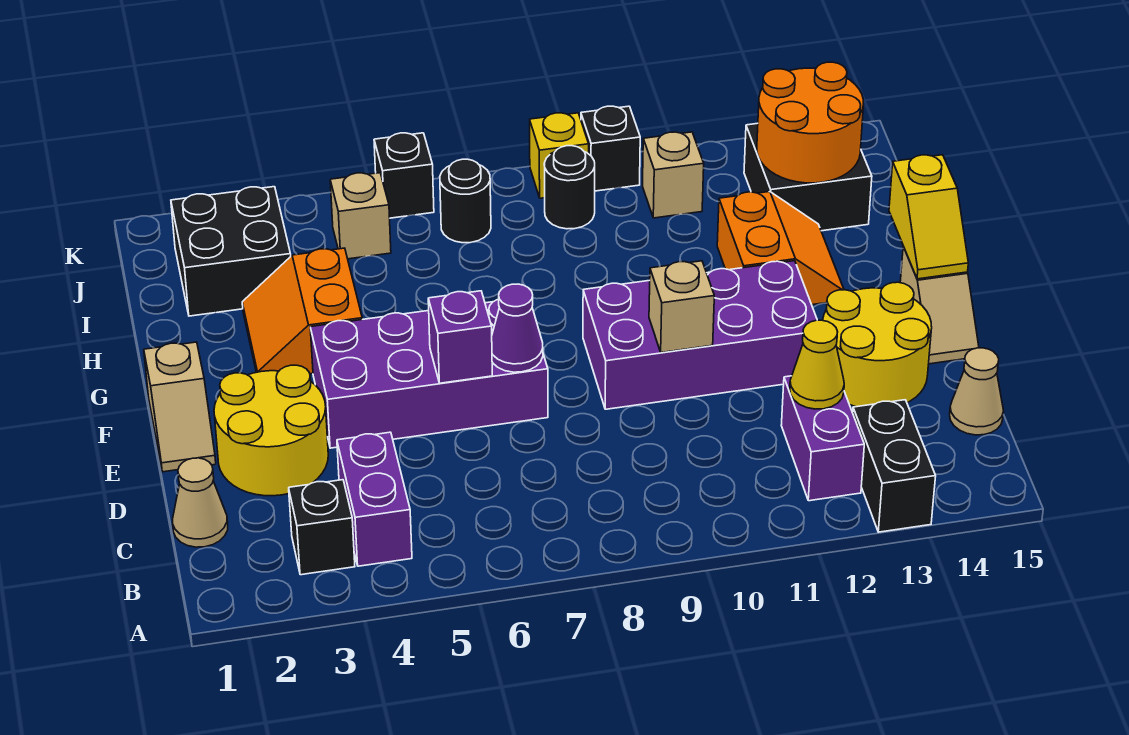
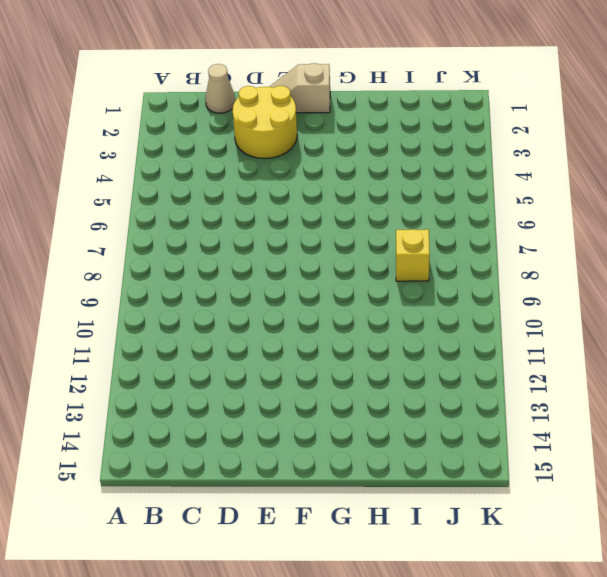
yellow brick I8 level 1 -> yellow brick K9 level 1
none -> black brick A13:B13 level 1
none -> black brick B3 level 1
none -> purple brick B4:C4 level 1

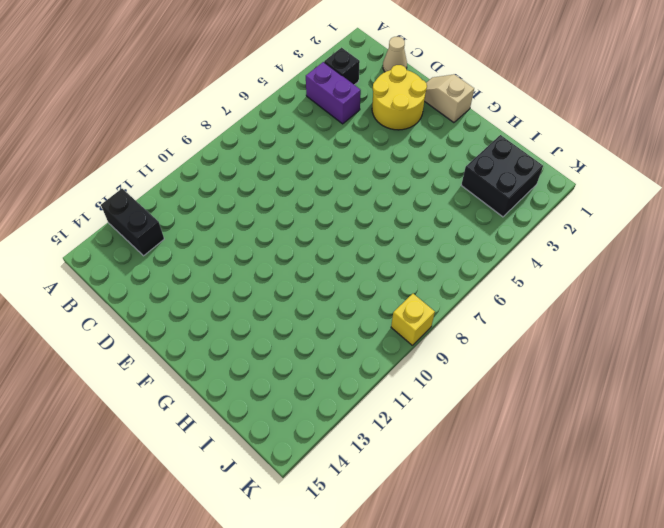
none -> purple brick B12:C12 level 1
none -> tan cone C15 level 1
none -> yellow round brick D13:E14 level 1

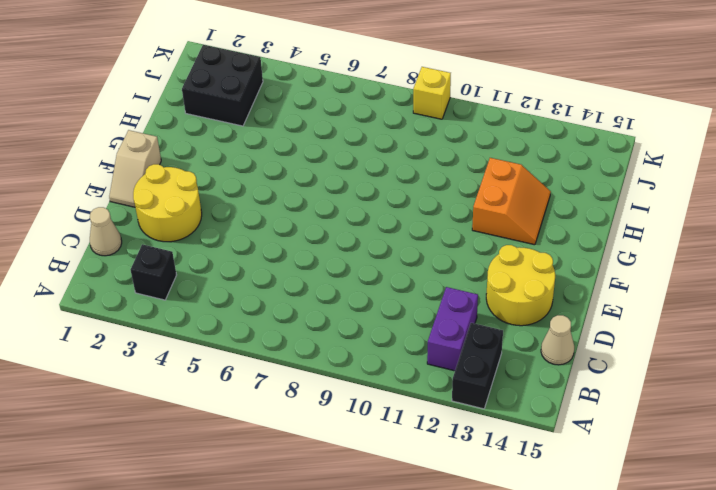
none -> purple brick B4:C4 level 1
none -> purple brick E4:F7 level 1
none -> purple brick E9:F12 level 1

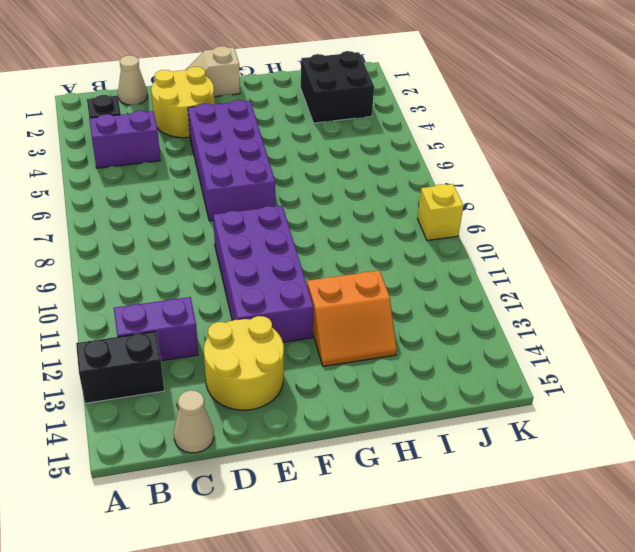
none -> tan slope E15:F15 level 1 top F
none -> orange slope G3:H4 level 1 top 4
none -> black brick I13:J14 level 1

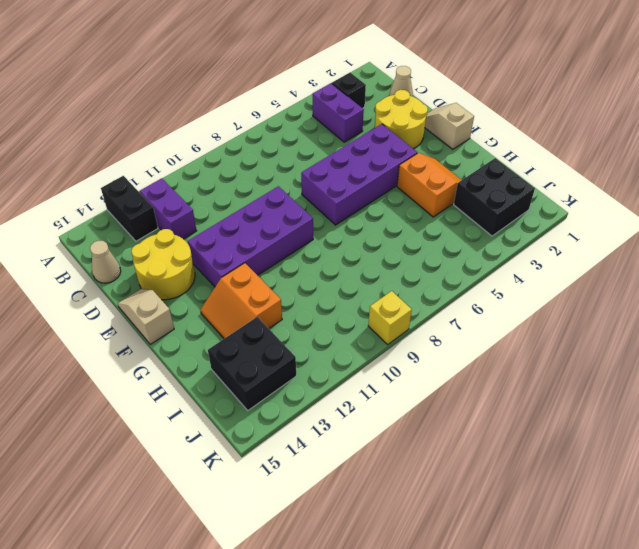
none -> tan brick J5 level 1
none -> black round brick J7 level 1
none -> black round brick J9 level 1

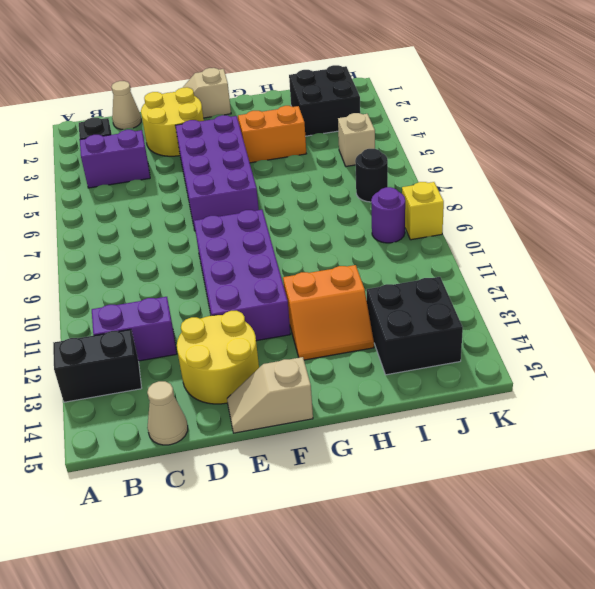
purple round brick J9 level 1 -> black round brick J9 level 1
none -> tan brick J11 level 1
none -> black brick K6 level 1
none -> black brick K10 level 1

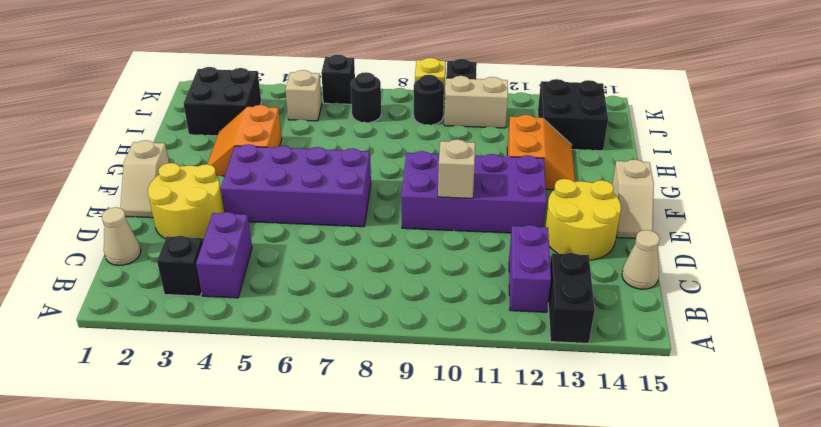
tan brick J10:J11 level 1 -> tan brick J11 level 1
none -> yellow cone C12 level 2
none -> purple brick E6 level 2
none -> purple cone E7 level 2

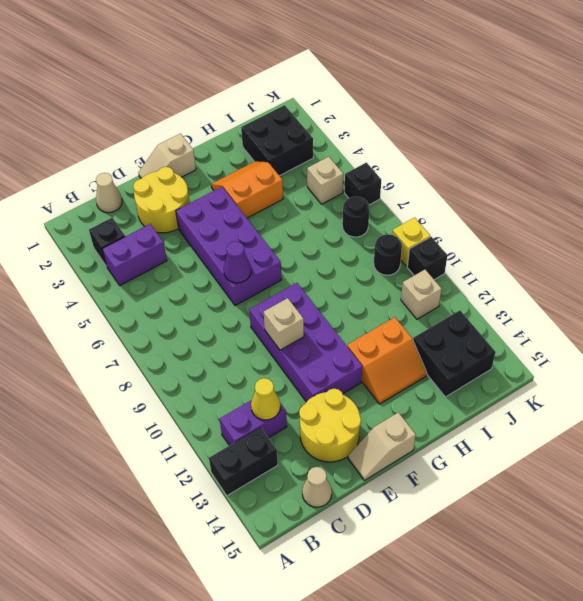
none -> purple brick E6 level 2
none -> yellow slope F15:G15 level 2 top G
none -> orange round brick I13:J14 level 2

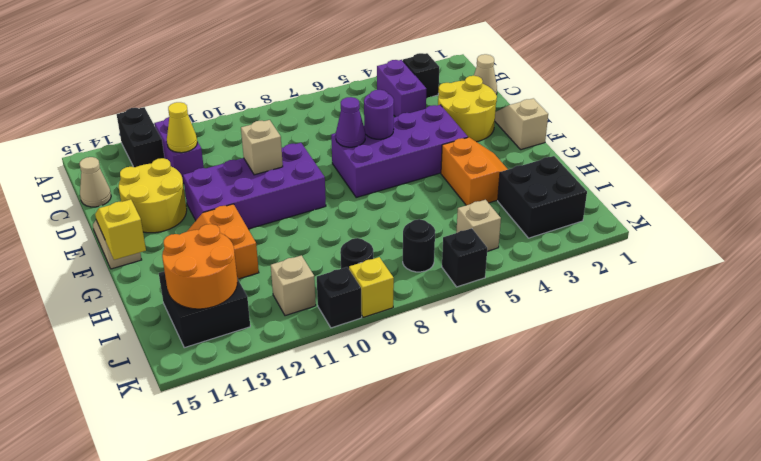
purple round brick E6 level 2 -> purple brick E6 level 2

